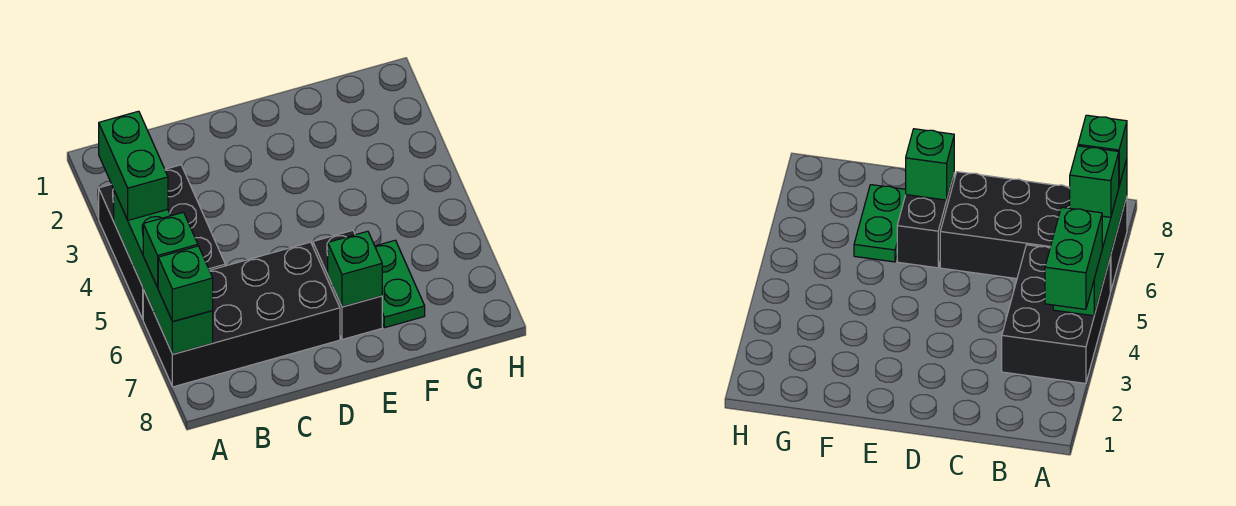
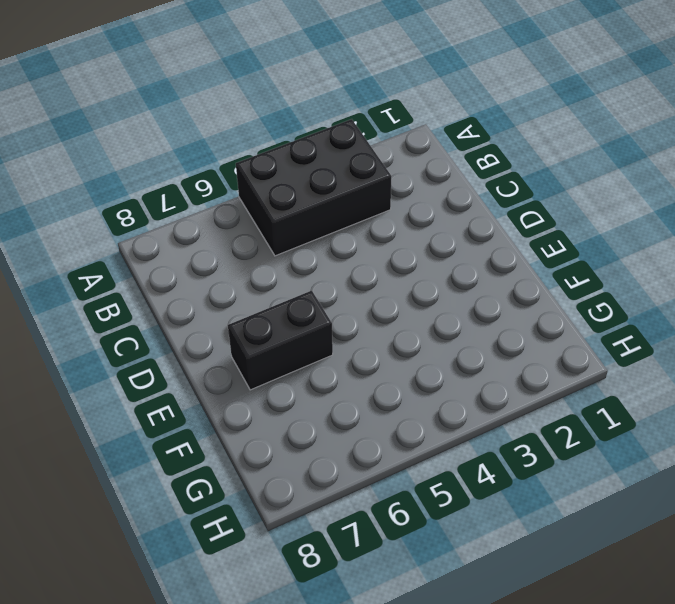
none -> black brick A6:D7 level 1
none -> green plate F6:F7 level 1

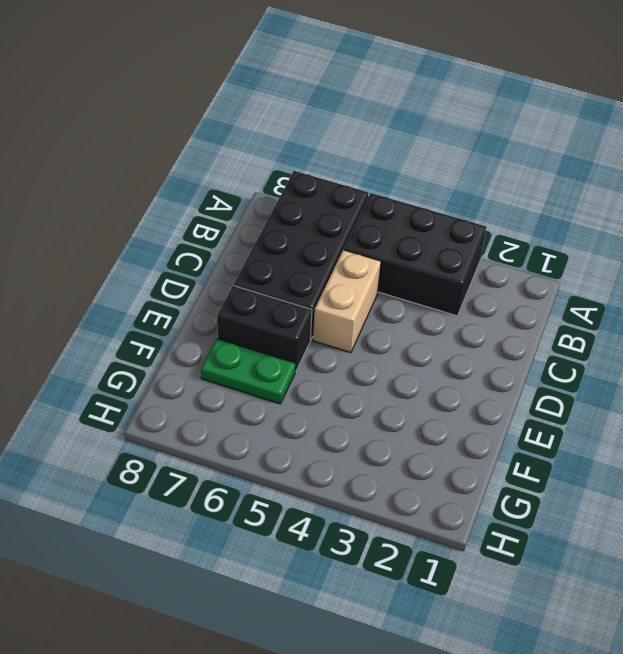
tan brick C5:D5 level 1 -> none
none -> green brick A4:A7 level 2
none -> green brick E7 level 2

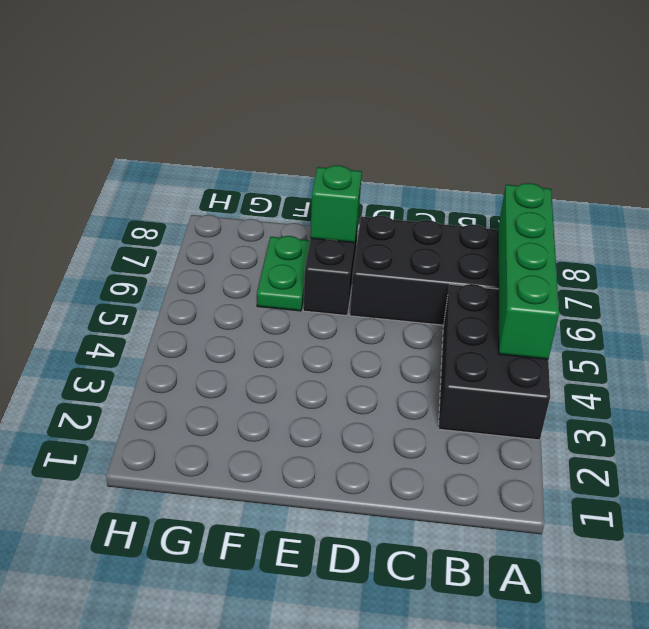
none -> green brick A3:A4 level 3
none -> green brick A6 level 3

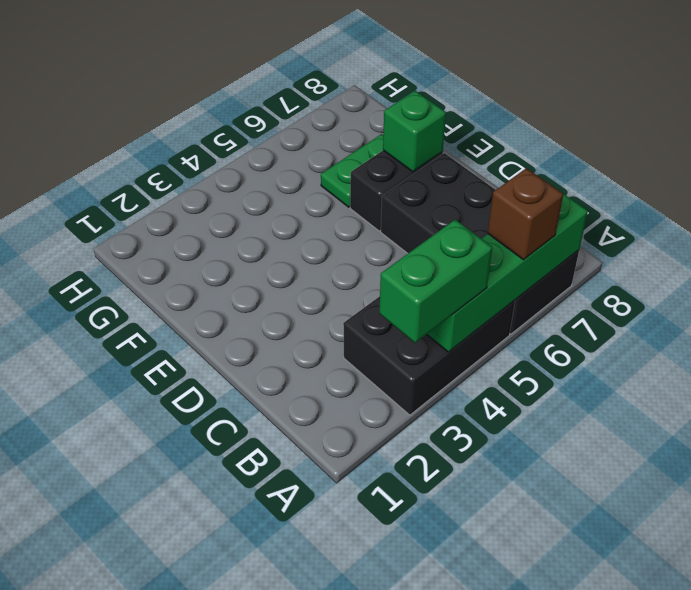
brown brick A6 level 3 -> green brick A6 level 3
none -> green brick A7 level 3

